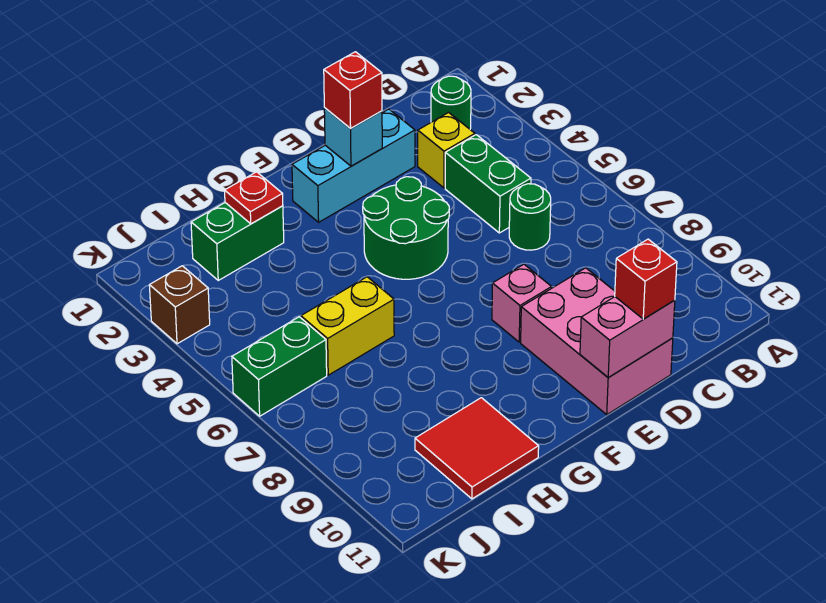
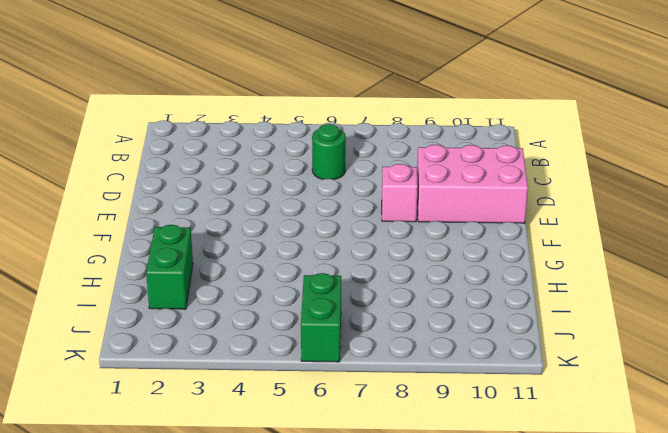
none -> green round brick B2 level 1
none -> yellow brick C3 level 1
none -> green brick C4:C5 level 1

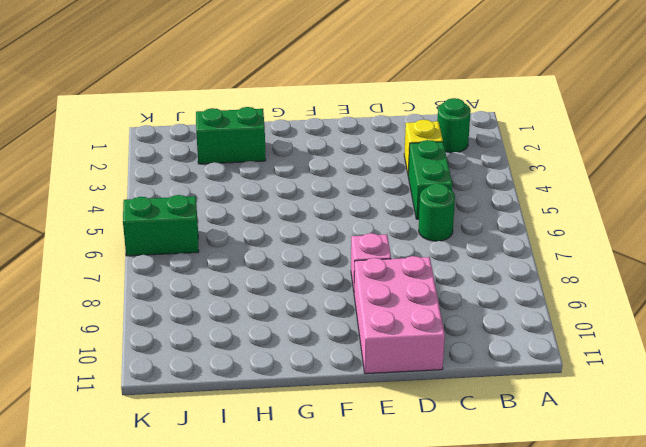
none -> cyan brick D2:F2 level 1
none -> green round brick E4:F5 level 1
none -> yellow brick H6:I6 level 1

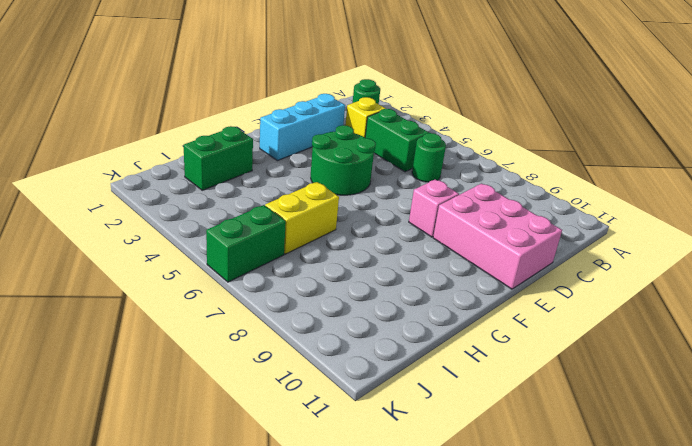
none -> red tile H10:I11 level 1
none -> brown brick K3 level 1
none -> pink brick D11:E11 level 2

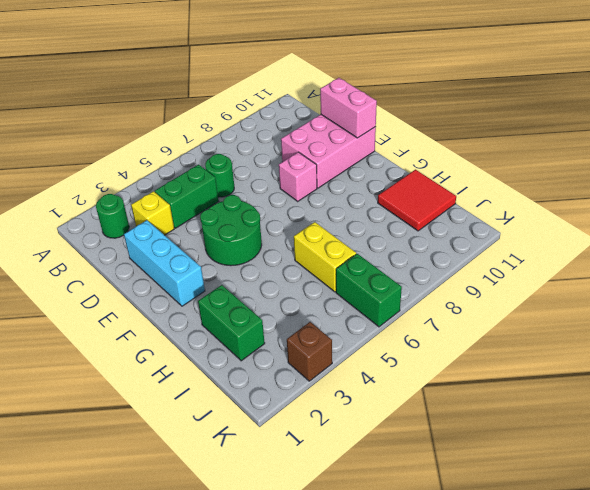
none -> cyan brick E2 level 2
none -> red plate H2 level 2
none -> red brick D11 level 3

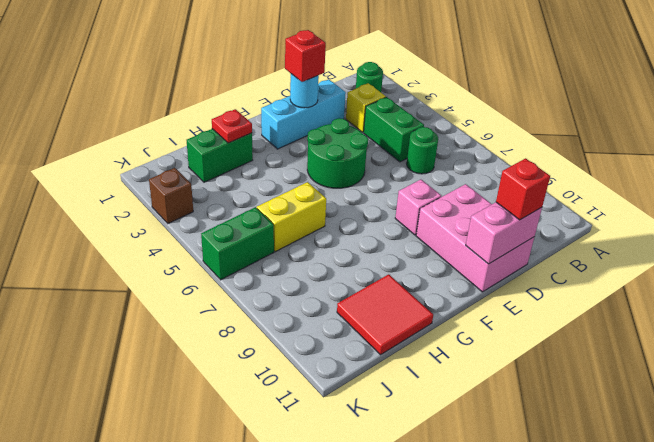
cyan round brick E2 level 2 -> cyan brick E2 level 2

